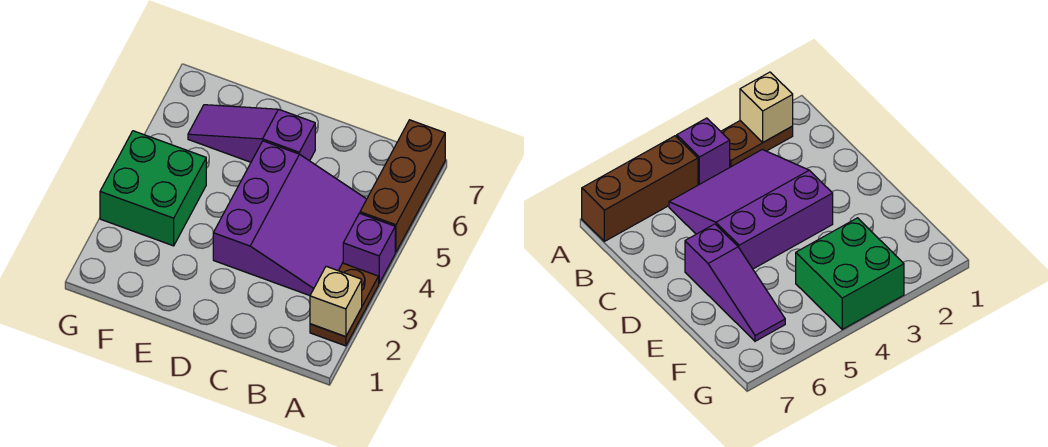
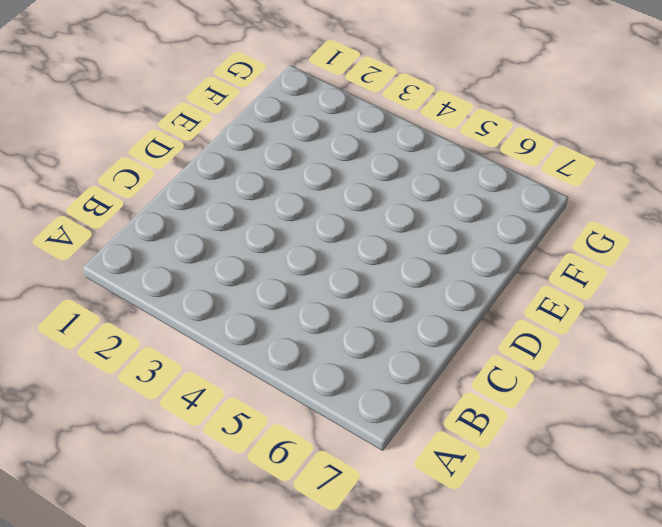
none -> brown plate A2:A3 level 1
none -> purple brick A4 level 1

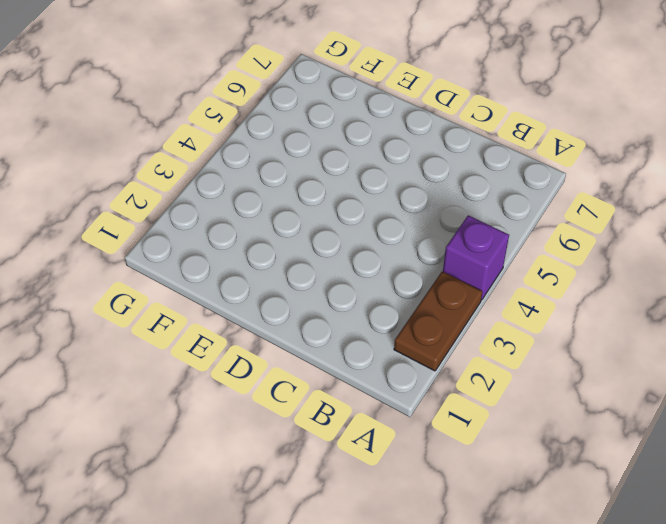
none -> brown brick A5:A7 level 1
none -> purple slope B3:D5 level 1 top D

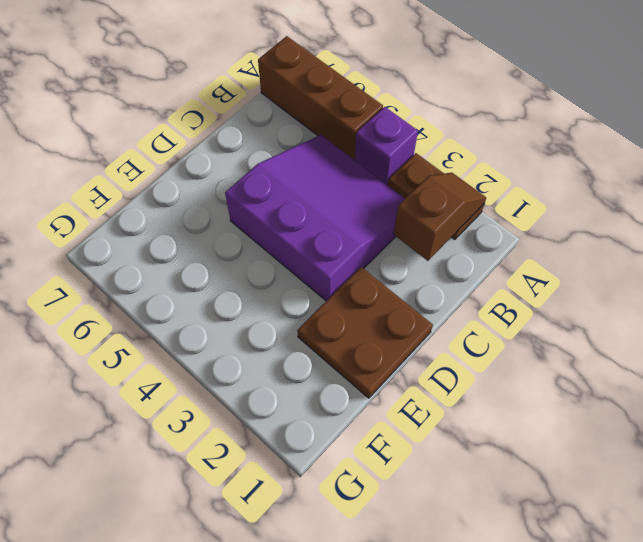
brown slope A2:B2 level 2 top B -> tan brick A2 level 2
brown plate D1:E2 level 1 -> none
none -> purple slope D6:F6 level 1 top D
none -> green brick F3:G4 level 1

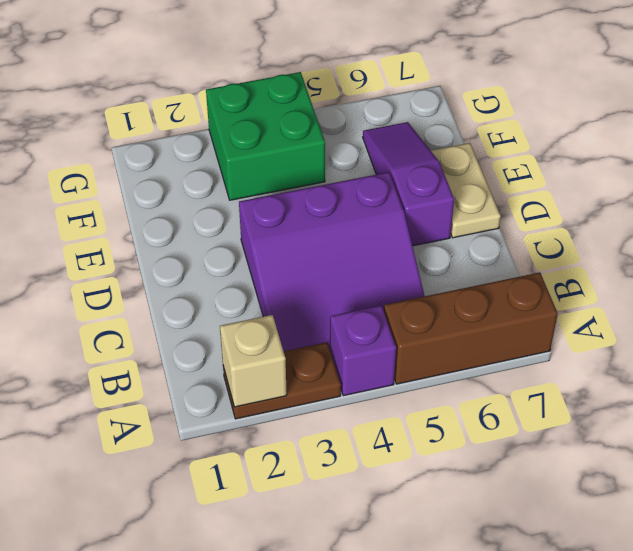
tan plate D7:E7 level 1 -> none

